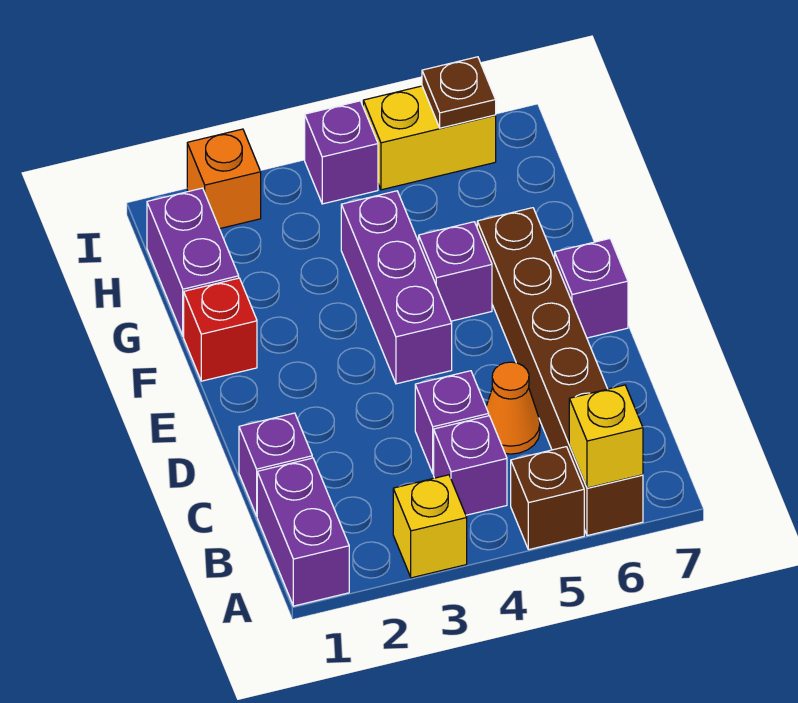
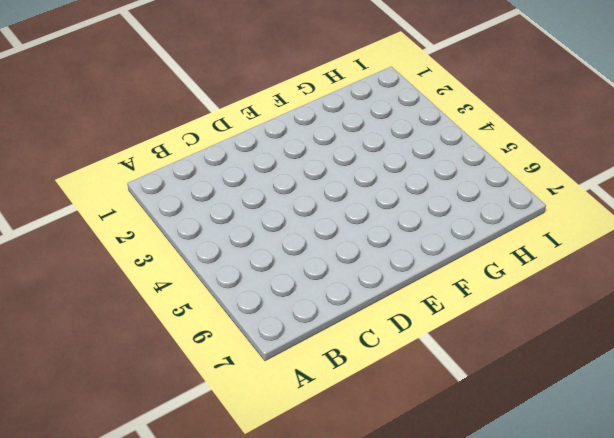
none -> purple brick A1:B1 level 1
none -> yellow brick A3 level 1
none -> brown brick A5 level 1

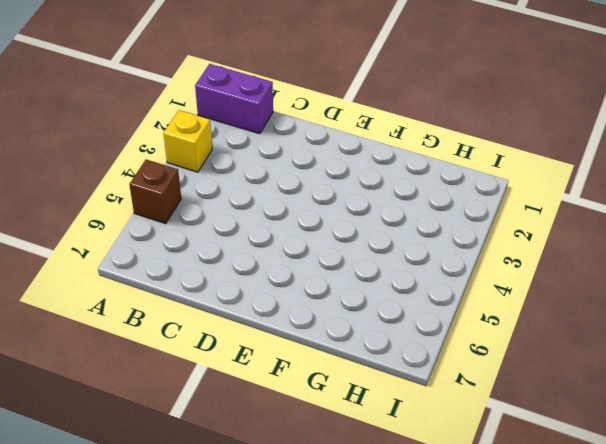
none -> brown brick A6:F6 level 1
none -> purple brick B4 level 1
none -> purple brick C1 level 1

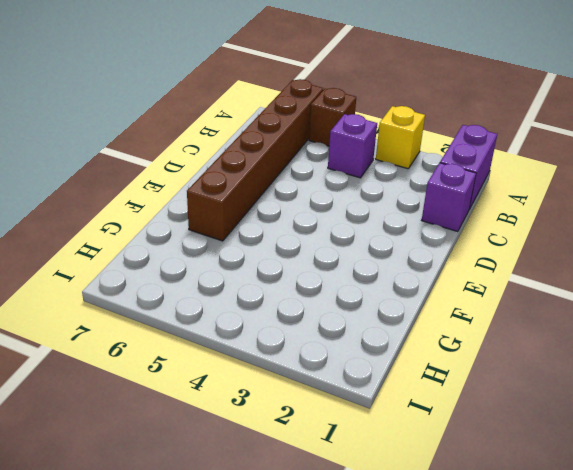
none -> purple brick C4 level 1
none -> orange cone C5 level 1
none -> purple brick E4:G4 level 1

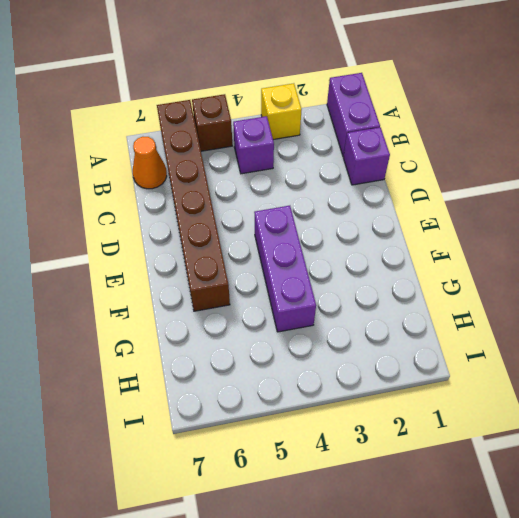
orange cone B7 level 1 -> orange cone C5 level 1
none -> purple brick C4 level 1
none -> purple brick E7 level 1
none -> red brick F1 level 1

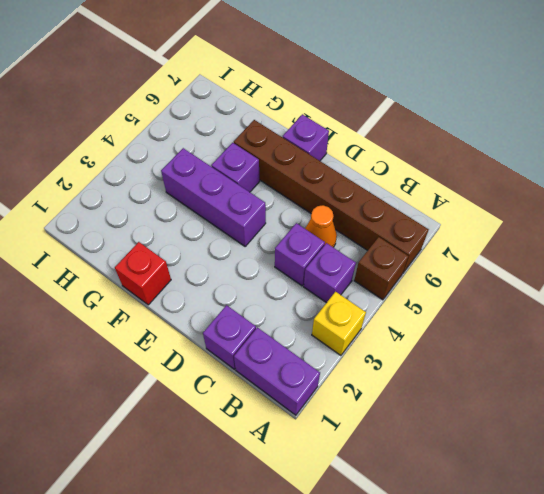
none -> purple brick G1:H1 level 1
none -> orange brick I2 level 1
none -> purple brick I4 level 1

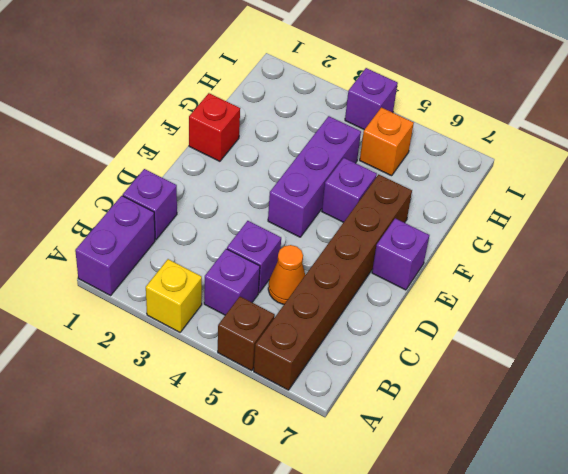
orange brick H5 level 1 -> orange brick I2 level 1
none -> purple brick G1:H1 level 1
none -> yellow brick I5:I6 level 1
none -> yellow brick A6 level 2

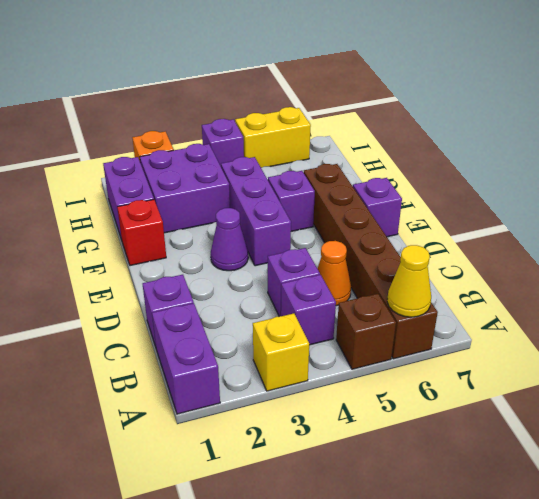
yellow cone A6 level 2 -> yellow brick A6 level 2
purple cone E3 level 1 -> none
purple brick G2:H3 level 1 -> none
none -> brown plate I6 level 2

